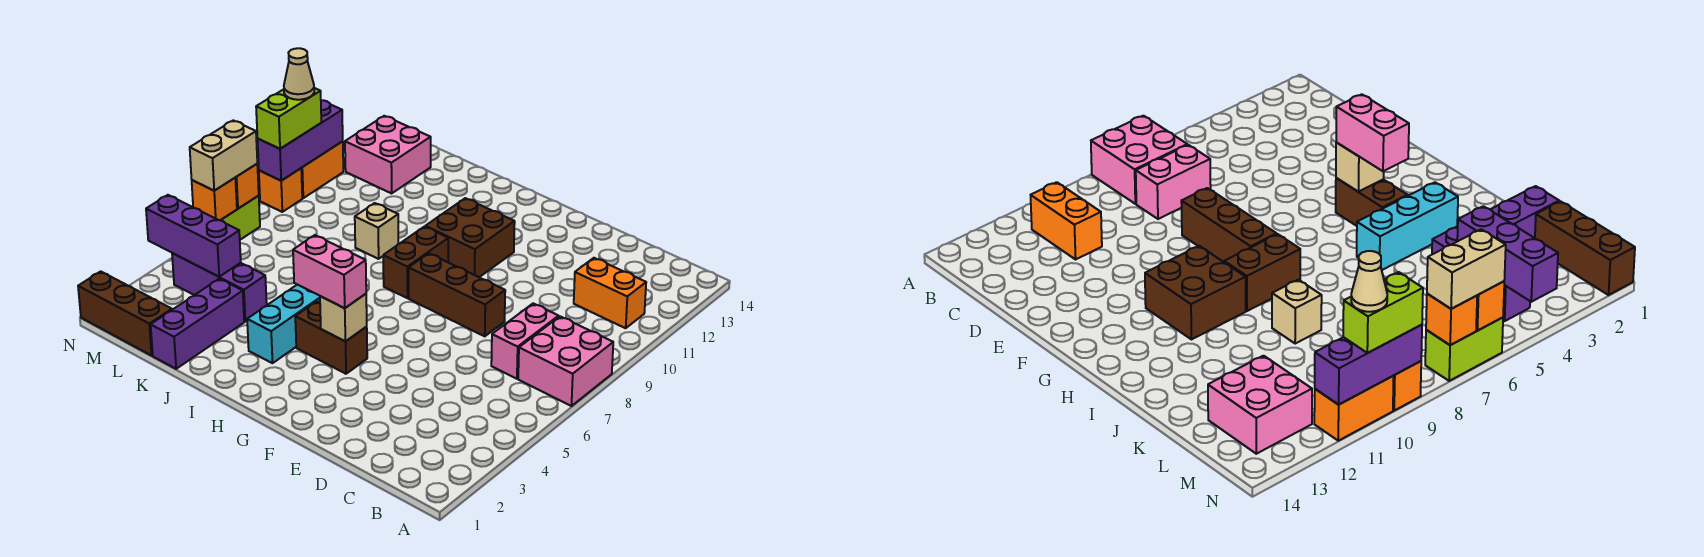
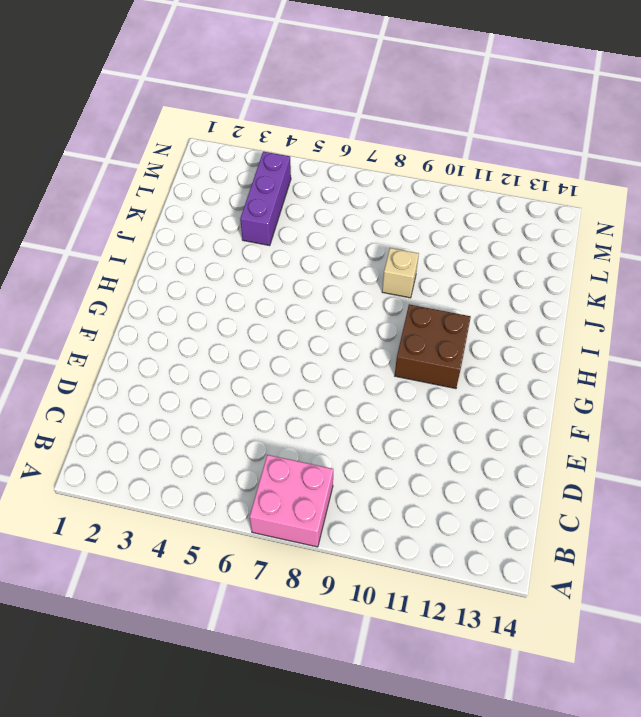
none -> orange brick B11:C11 level 1
none -> pink brick C7:C8 level 1
none -> brown brick E8:G8 level 1

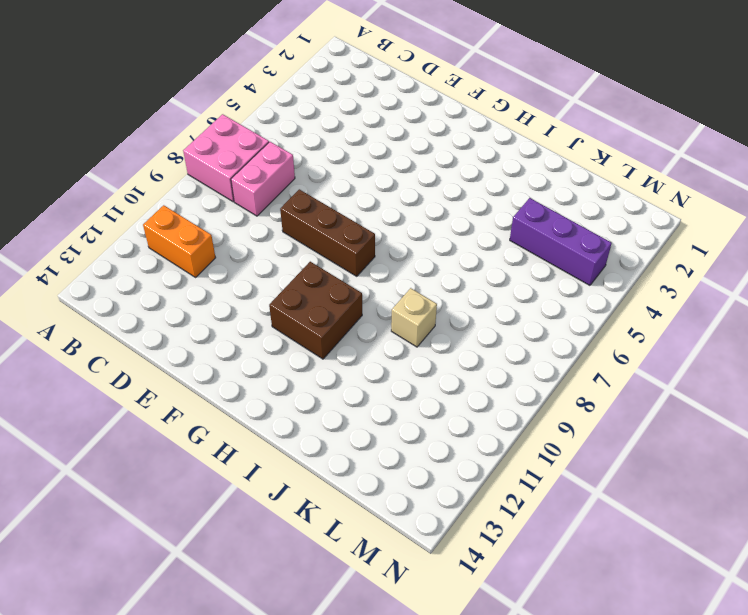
none -> brown brick G4:H4 level 1
none -> brown brick H8:H9 level 1
none -> cyan brick I3:I5 level 1

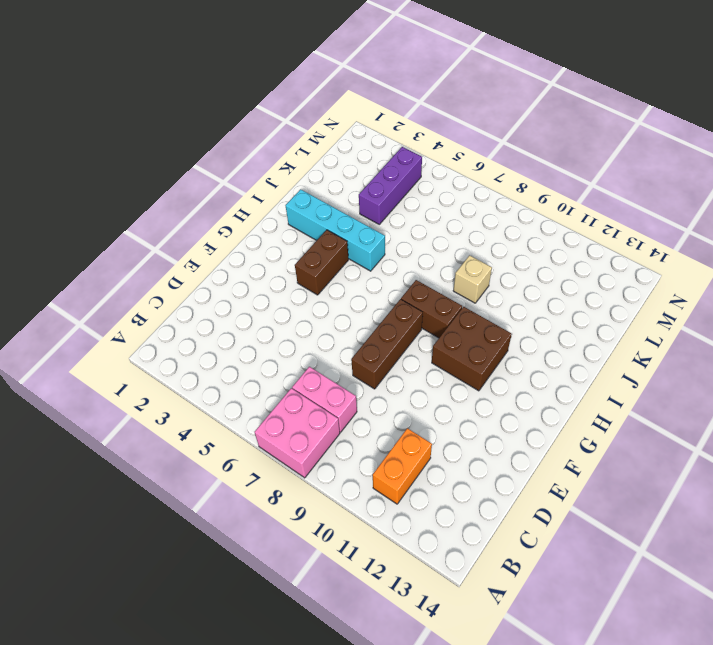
cyan brick I2:I5 level 1 -> cyan brick I3:I5 level 1
none -> purple brick K1:K3 level 1
none -> brown brick L1:N1 level 1
none -> pink brick L12:M13 level 1

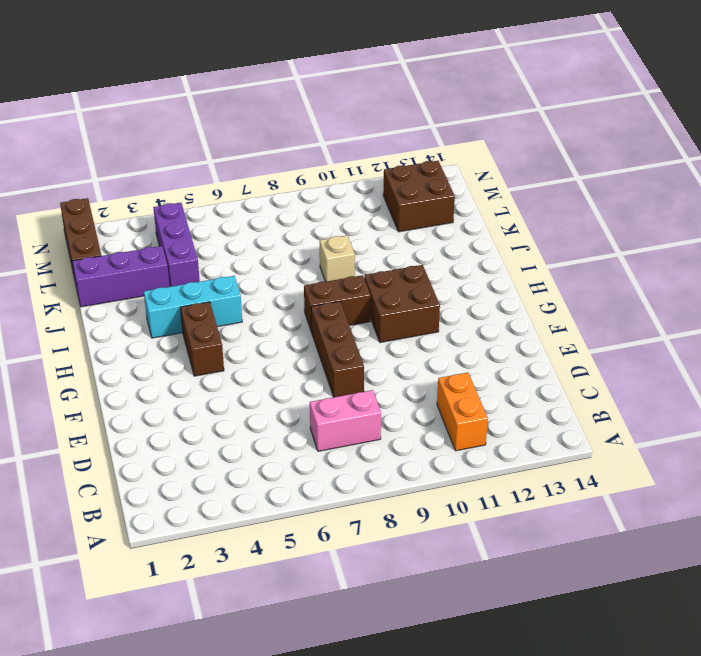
brown brick L12:M13 level 1 -> pink brick L12:M13 level 1
none -> pink brick A7:B8 level 1
none -> lime brick N6:N7 level 1
none -> orange brick N9 level 1

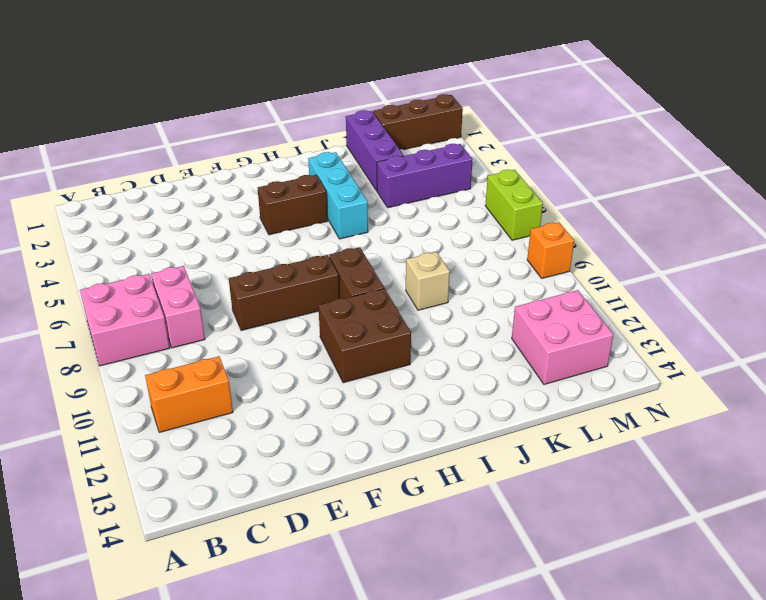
none -> orange brick N10:N11 level 1
none -> tan brick G4 level 2
none -> purple brick L4:N4 level 2

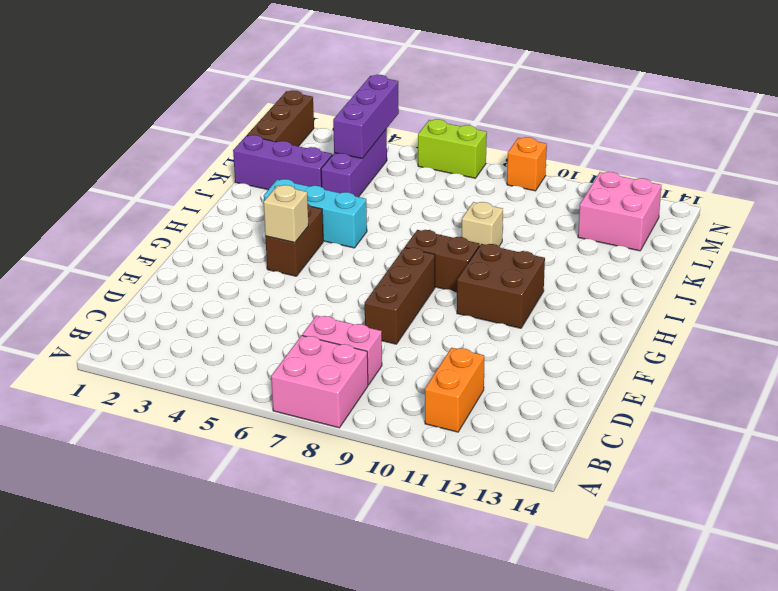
none -> orange brick N10:N11 level 1
none -> orange brick N6 level 2
none -> orange brick N7 level 2

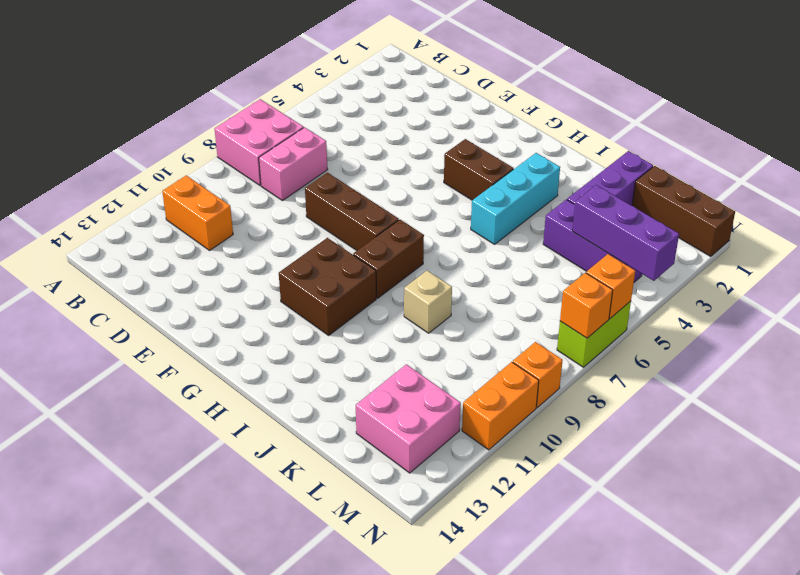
none -> tan brick G4 level 2
none -> purple brick N9:N11 level 2
none -> pink brick G4:H4 level 3

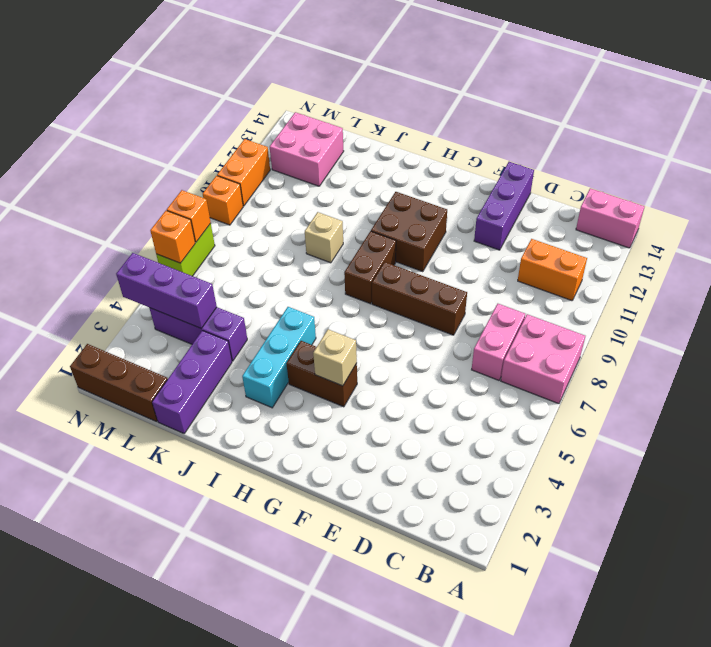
pink brick A14:B14 level 1 -> pink brick G4:H4 level 3
purple brick E12:E14 level 1 -> purple brick N9:N11 level 2
none -> tan brick N6:N7 level 3
none -> lime brick N9:N10 level 3
none -> tan cone N10 level 4

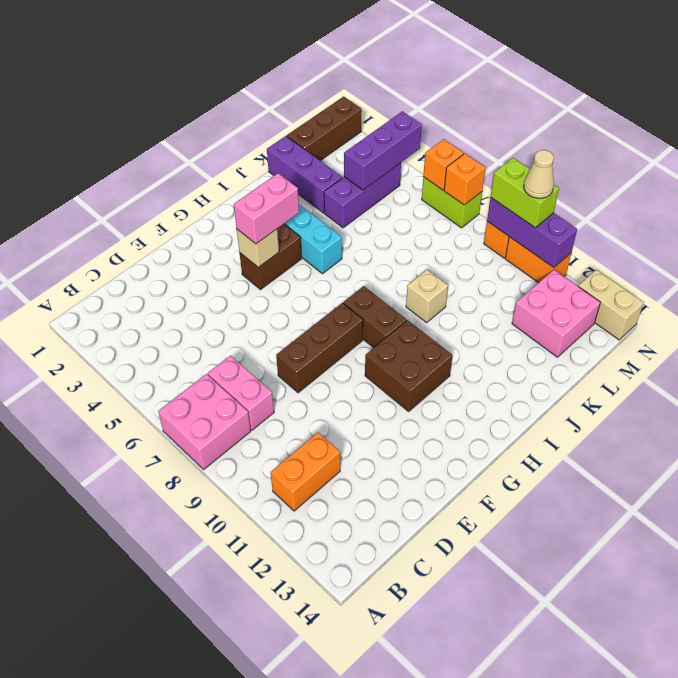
tan brick N13:N14 level 1 -> tan brick N6:N7 level 3

